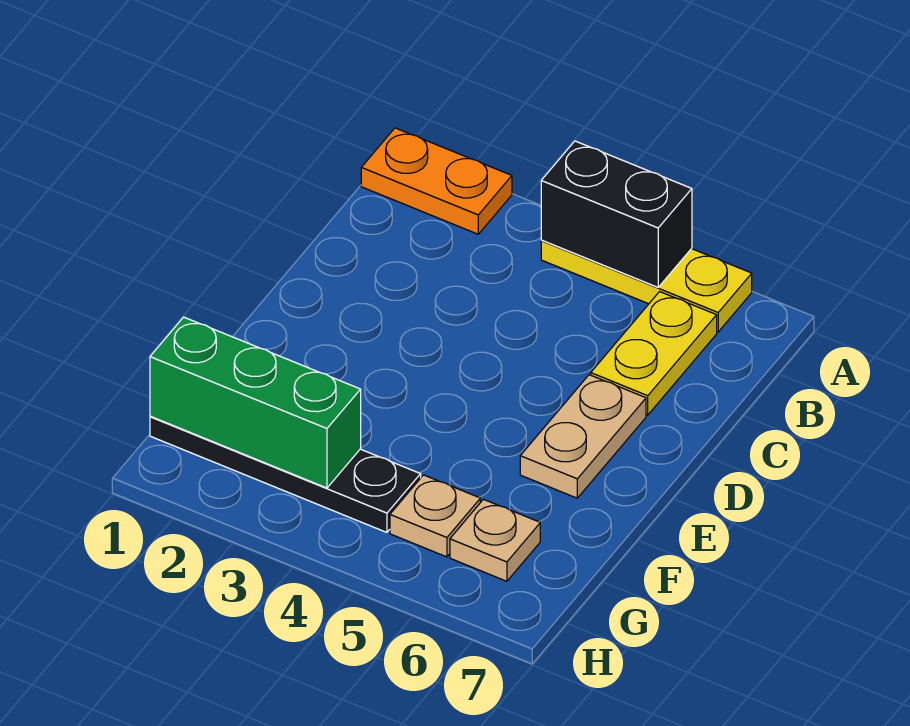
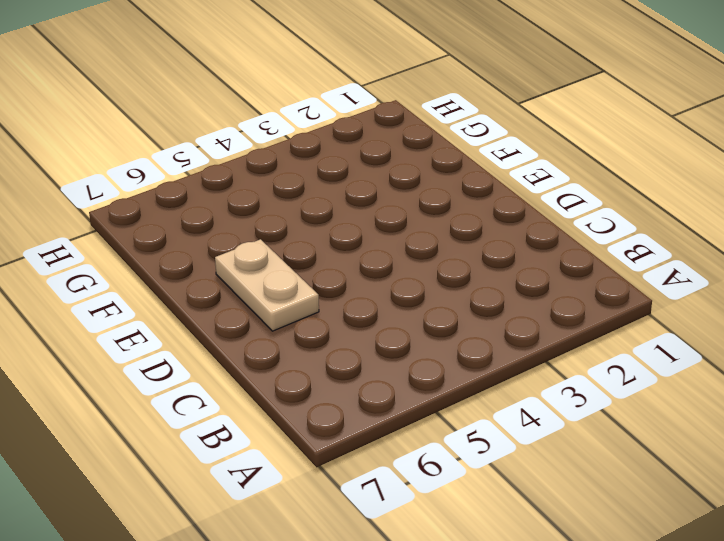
none -> orange plate A1:A2 level 1
none -> yellow plate A4:A6 level 1

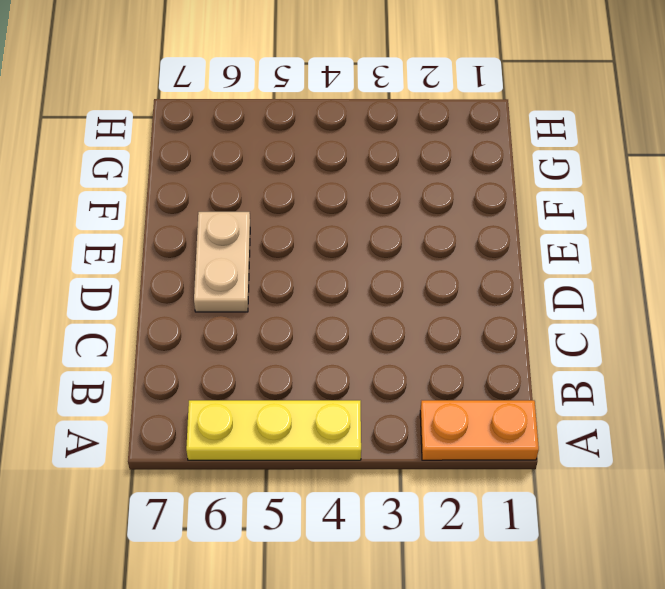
none -> yellow plate B6:C6 level 1
none -> black plate G1:G4 level 1

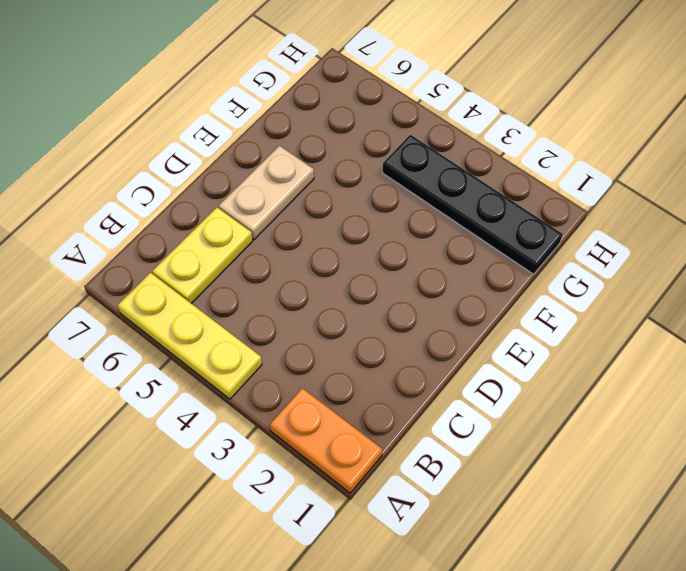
none -> tan plate G5 level 1
none -> tan plate G6 level 1

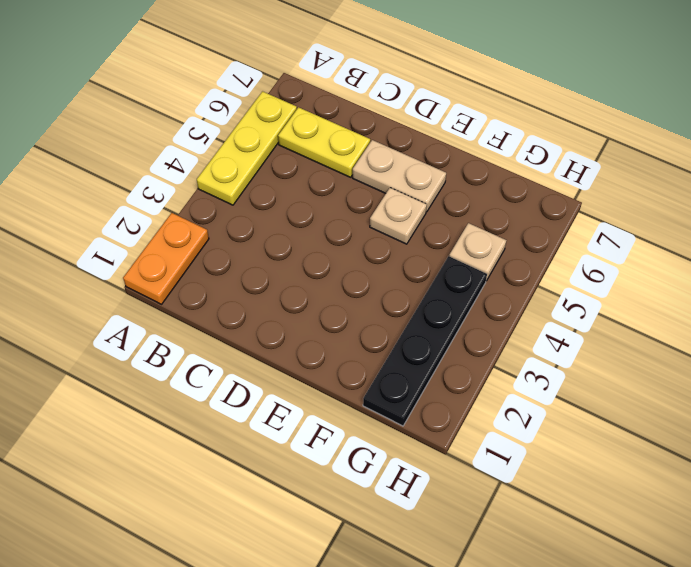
tan plate E5 level 1 -> tan plate G6 level 1
none -> black brick A4:A5 level 2
none -> green brick G1:G3 level 2

